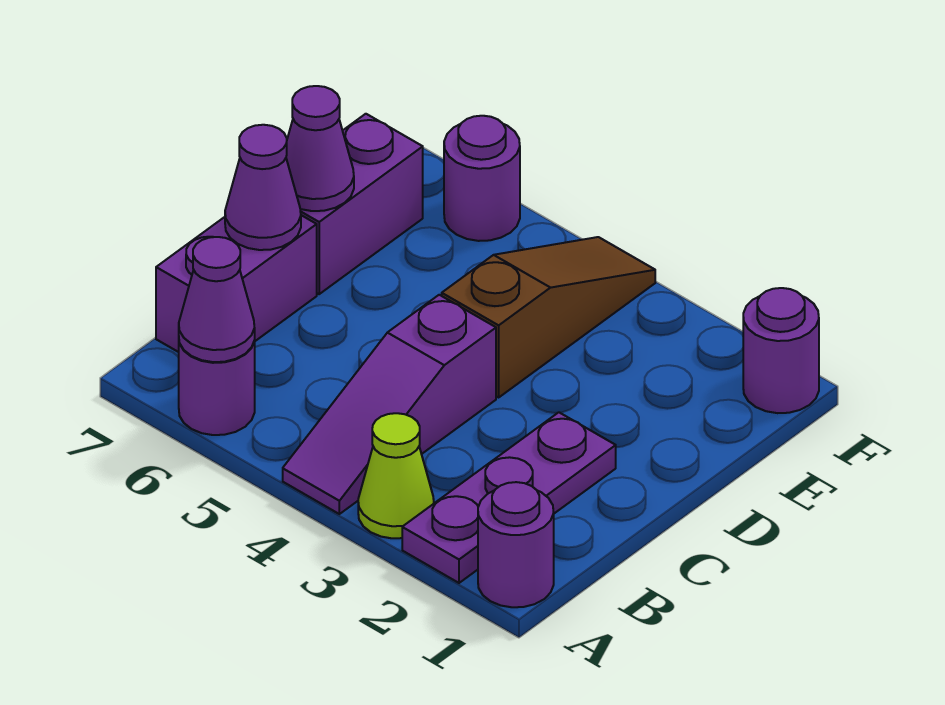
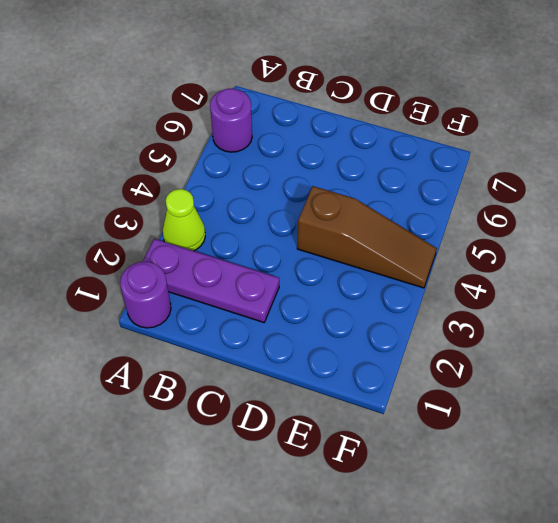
none -> purple slope A4:C4 level 1 top C
none -> purple brick B7:C7 level 1
none -> purple brick D7:E7 level 1

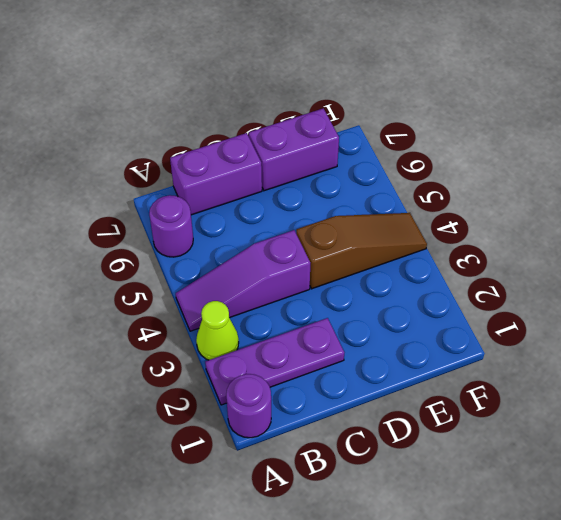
none -> purple round brick F1 level 1
none -> purple round brick F6 level 1
none -> purple cone A6 level 2

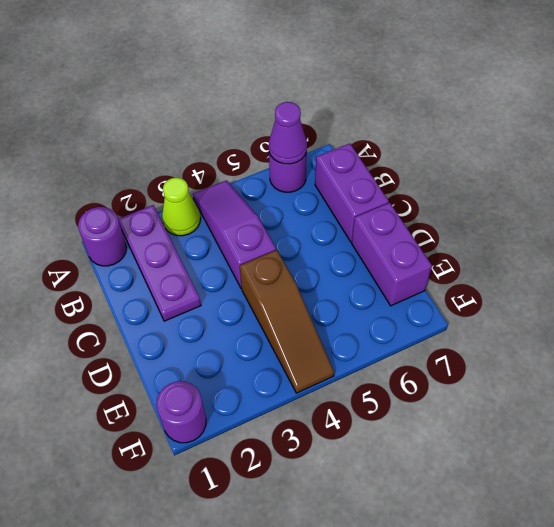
none -> purple round brick F6 level 1
none -> purple cone C7 level 2
none -> purple cone D7 level 2

